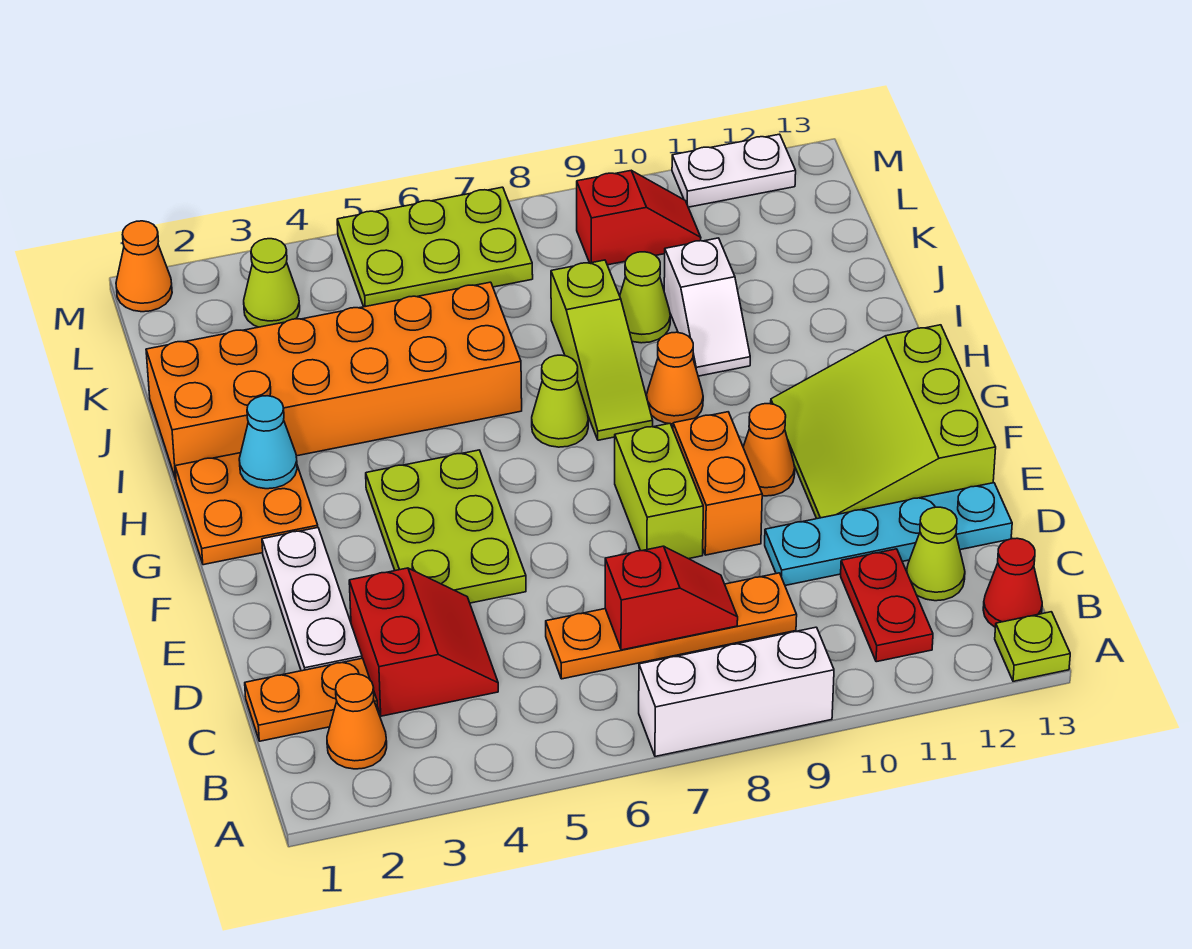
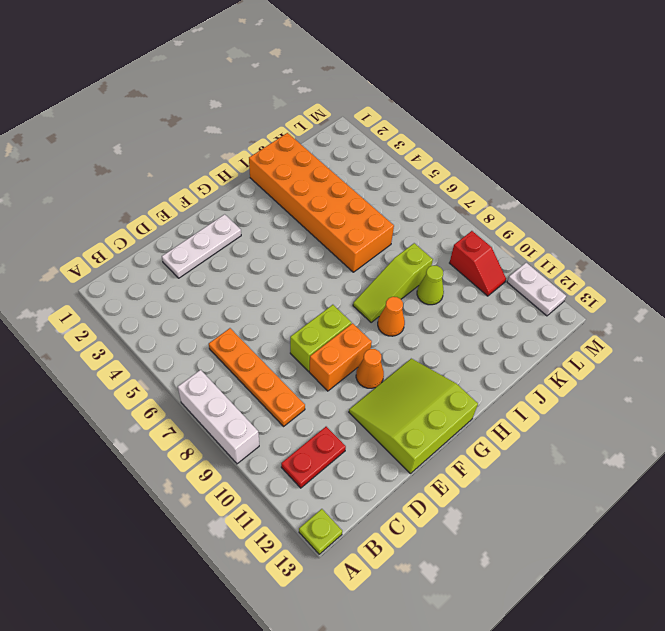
none -> orange cone B2 level 1
none -> red cone B13 level 1
none -> orange plate C1:C2 level 1
none -> red slope C3:D4 level 1 top 3

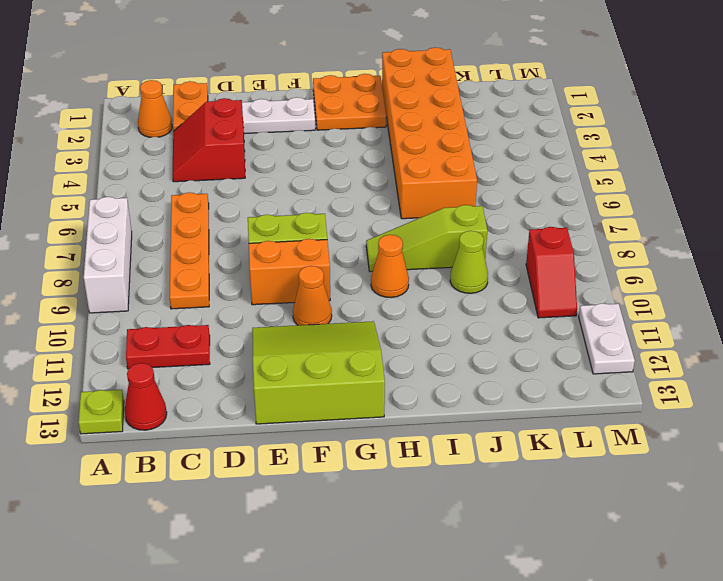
red slope C3:D4 level 1 top D -> red slope C3:D4 level 1 top 3
none -> lime cone C12 level 1
none -> cyan plate D10:D13 level 1
none -> lime plate E4:G5 level 1
none -> lime cone H7 level 1

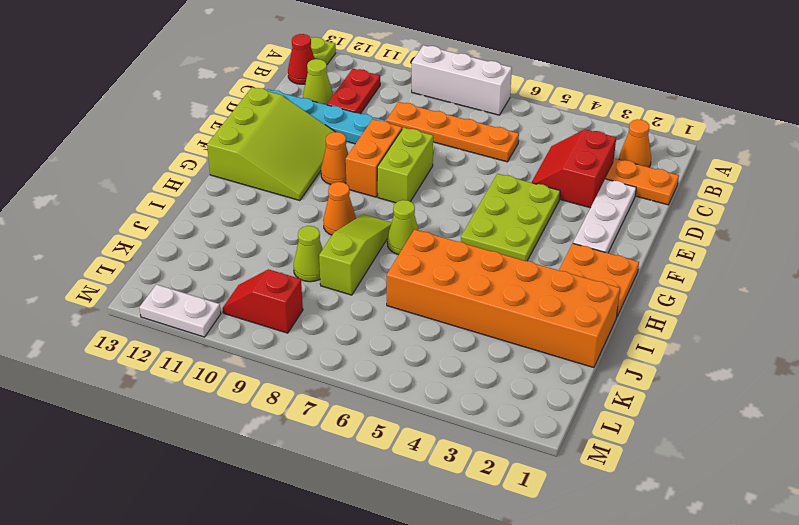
none -> white slope I10:J10 level 1 top J
none -> lime cone L3 level 1
none -> lime plate L5:M7 level 1
none -> orange cone M1 level 1

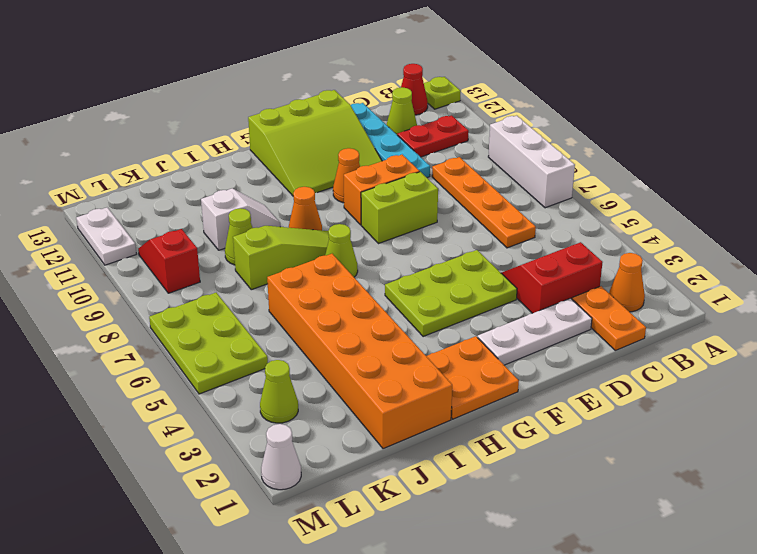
white cone M1 level 1 -> orange cone M1 level 1
none -> red slope C7:C8 level 2 top 7
none -> cyan cone H2 level 2

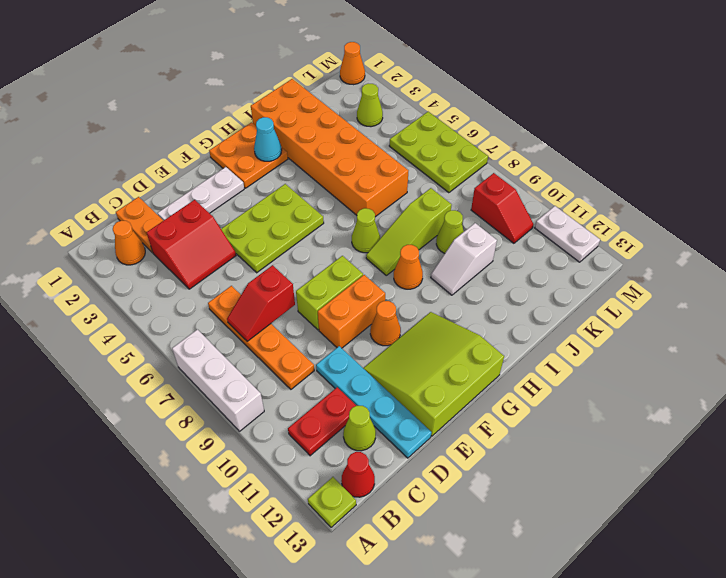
red slope C7:D7 level 2 top D -> red slope C7:C8 level 2 top 7

